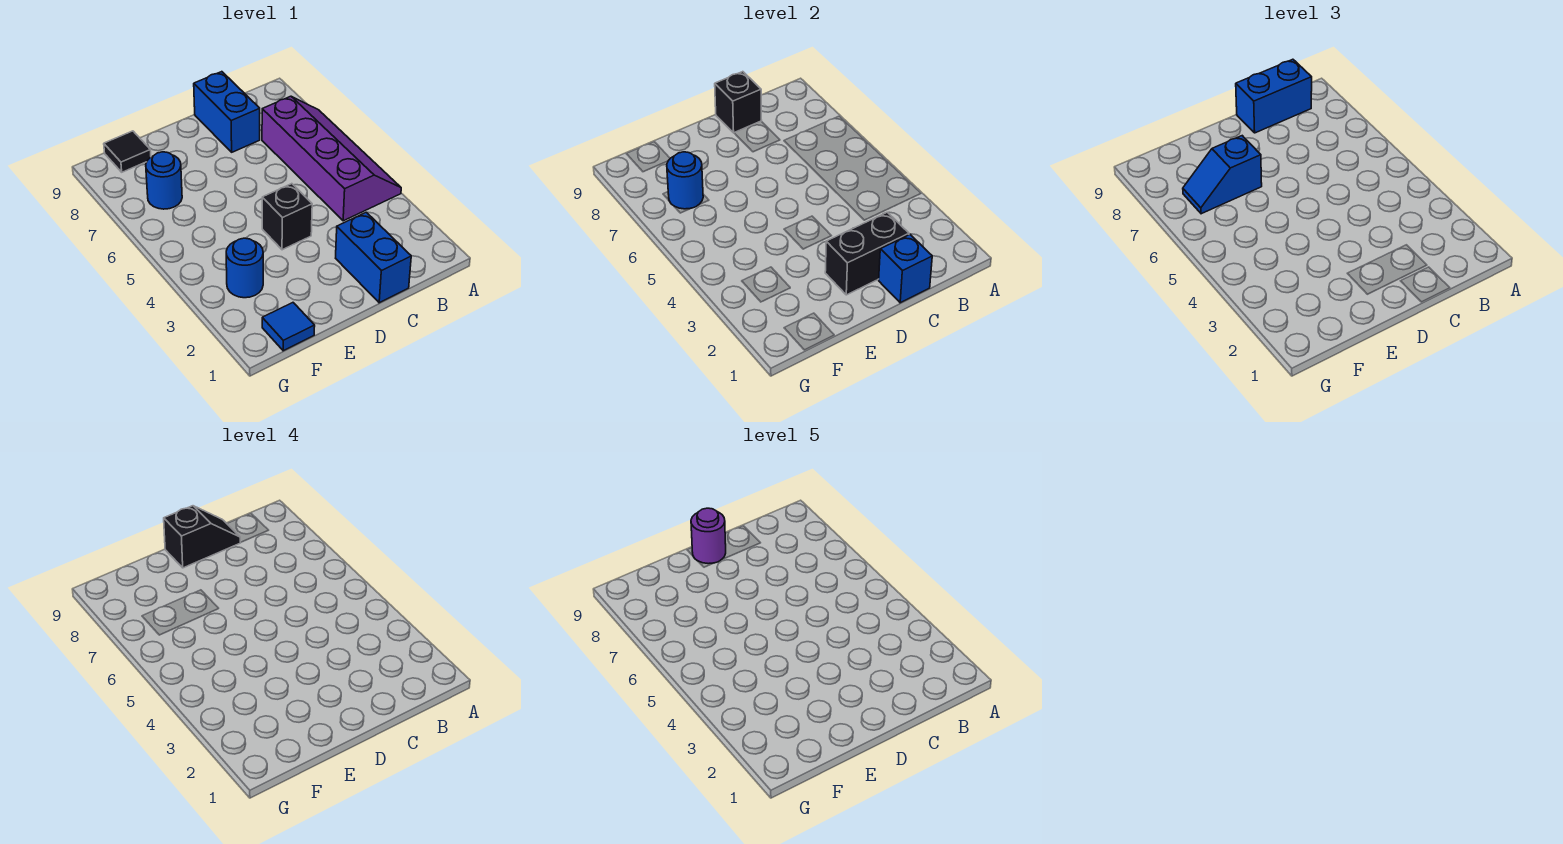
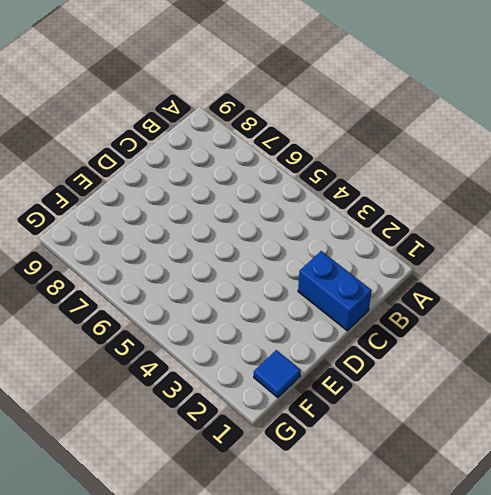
none -> purple slope A4:B7 level 1 top B
none -> blue brick C8:C9 level 1
none -> black brick D4 level 1

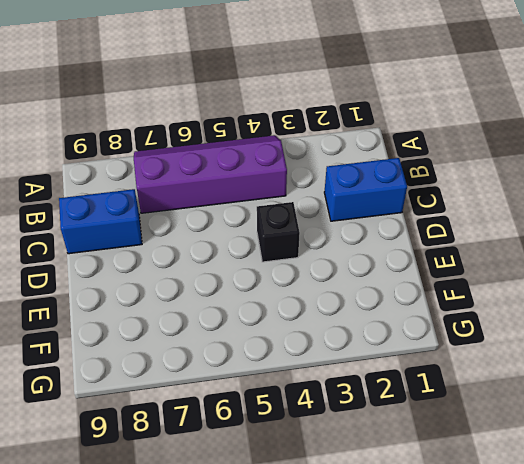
none -> blue tile F1 level 1
none -> blue round brick F3 level 1
none -> blue round brick F7 level 1

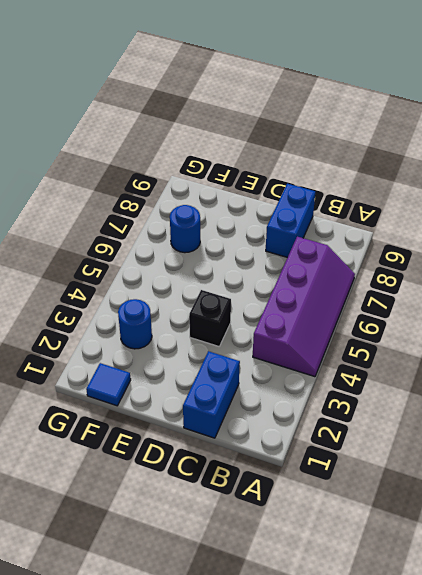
none -> black tile F9 level 1
none -> blue brick C1 level 2
none -> black brick C2:D2 level 2

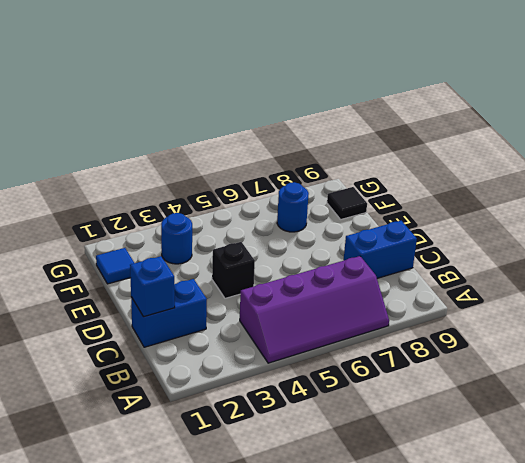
none -> black brick C2:D2 level 2
none -> black brick C9 level 2
none -> blue round brick F7 level 2

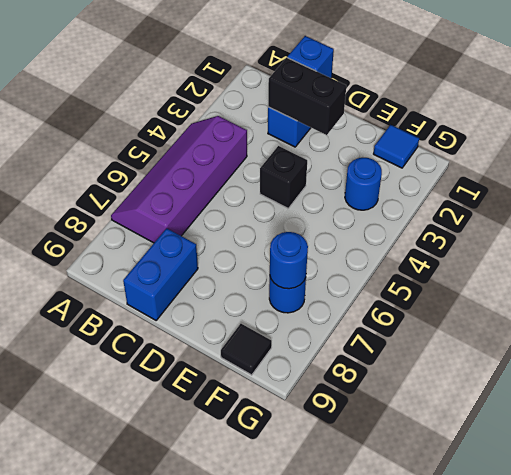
none -> black brick C9 level 2
none -> blue brick B9:C9 level 3
none -> blue slope E7:F7 level 3 top E

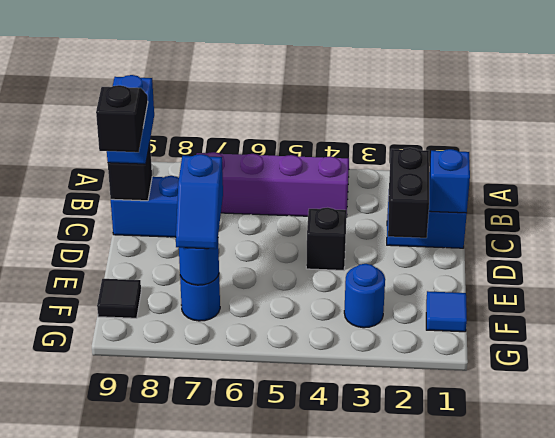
none -> purple round brick D9 level 5

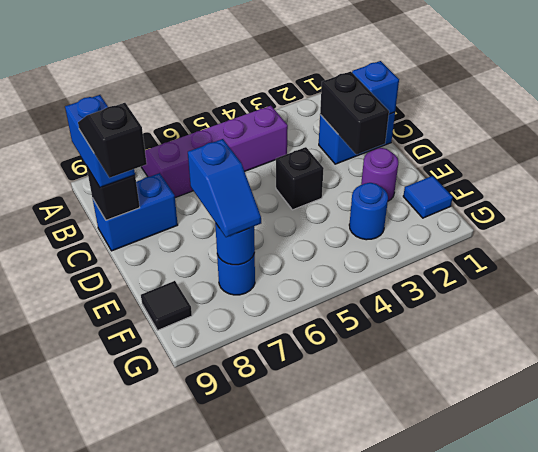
purple round brick E2 level 1 -> purple round brick D9 level 5

